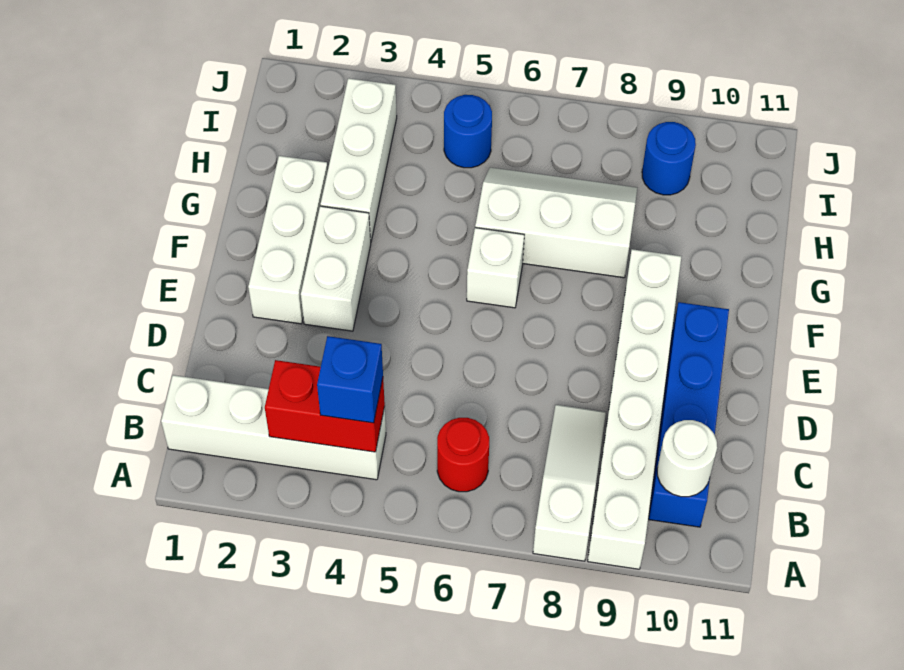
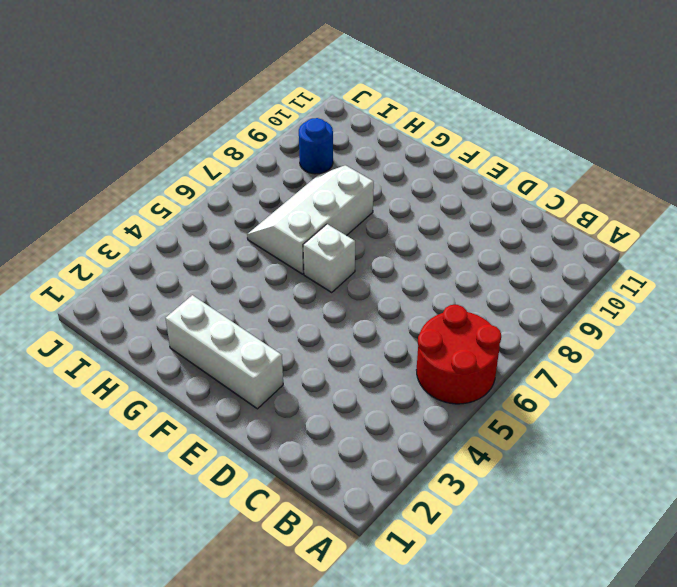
red round brick A5:B6 level 1 -> red round brick B6 level 1
none -> white slope A8:C8 level 1 top A
none -> white brick A9:F9 level 1
none -> white brick B1:B4 level 1

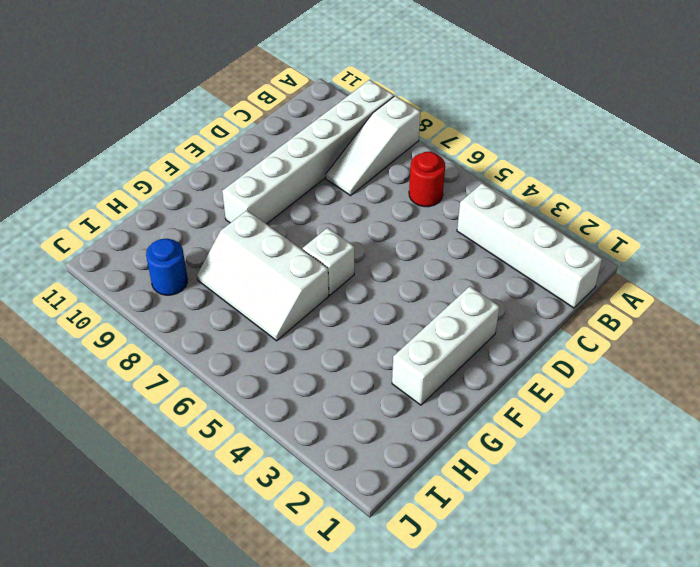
none -> blue brick B10:E10 level 1
none -> white brick E3:F3 level 1
none -> white brick G3:I3 level 1

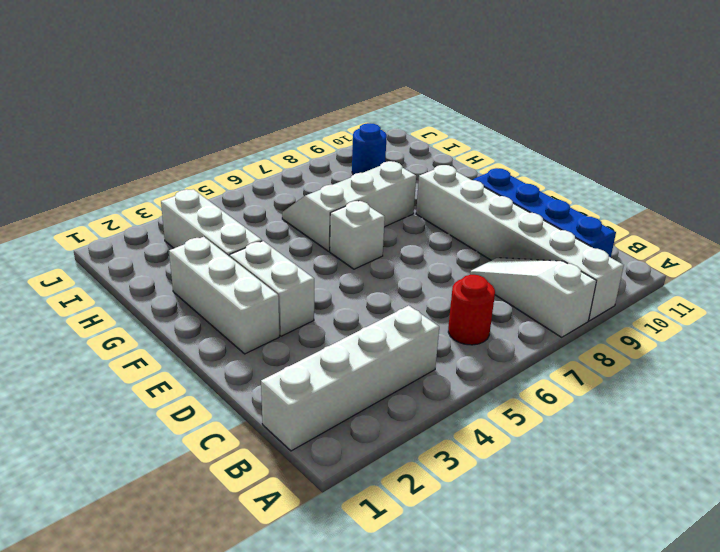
none -> blue round brick I5 level 1
none -> red brick B3:B4 level 2
none -> white round brick B10 level 2

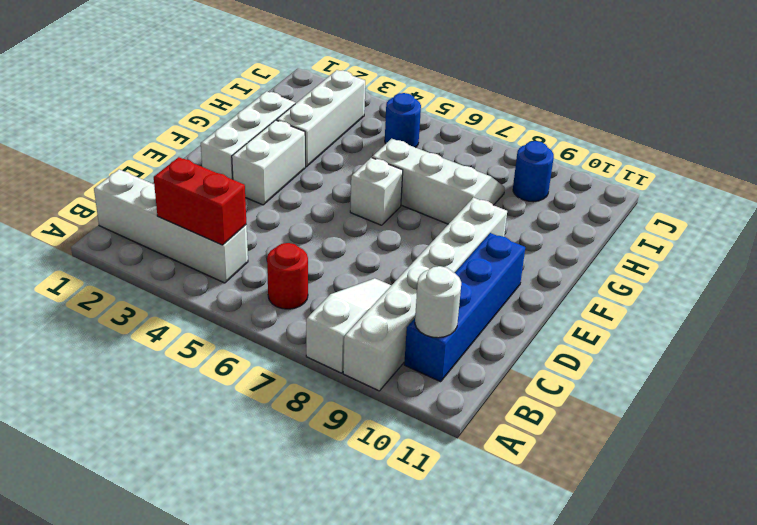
none -> blue brick B4 level 3

